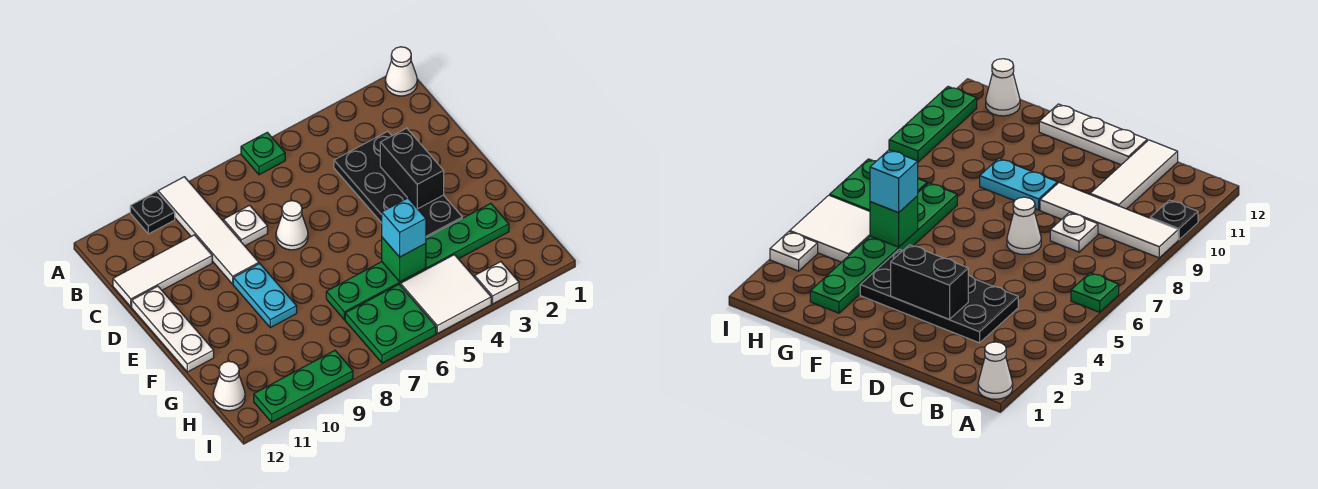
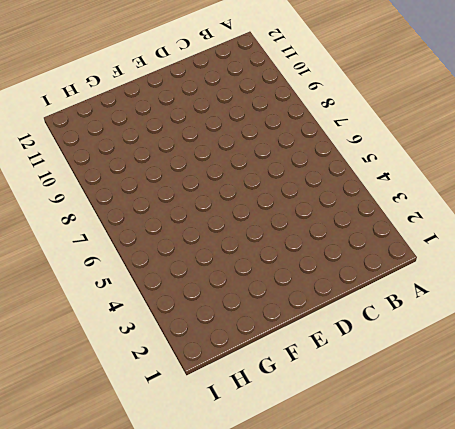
none -> white cone A1 level 1
none -> green plate A6 level 1
none -> white tile A9:D9 level 1

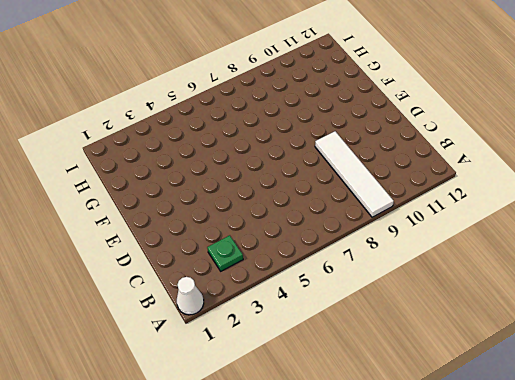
green plate B3 level 1 -> green plate A6 level 1
none -> black plate A10 level 1
none -> black plate C3:F4 level 1
none -> white plate C8 level 1

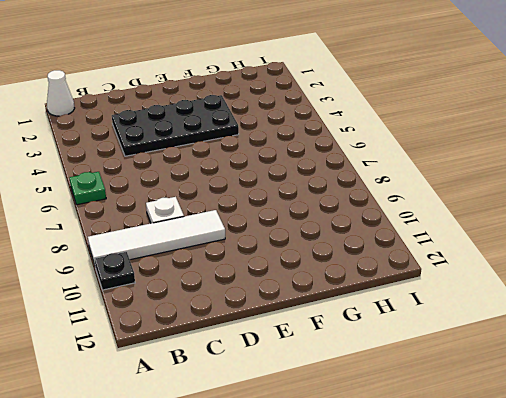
none -> white tile C10:C12 level 1
none -> white cone D7 level 1
none -> white plate D12:F12 level 1

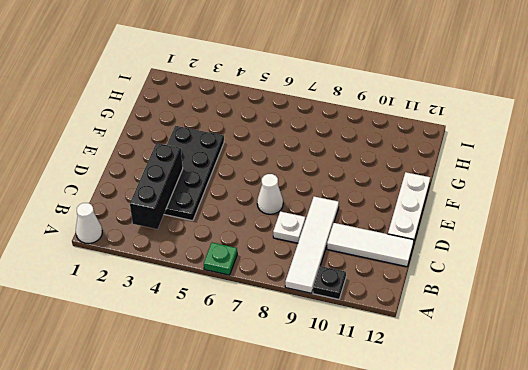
black brick B3:D3 level 2 -> black brick D3:E3 level 2
none -> cyan plate E9:F9 level 1
none -> green plate G2:G7 level 1
none -> white tile H4:I5 level 1

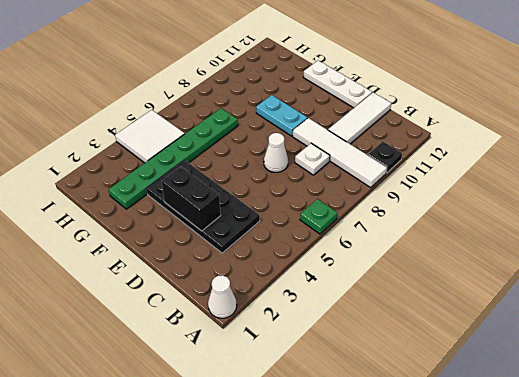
none -> green plate H6:I7 level 1
none -> white cone H12 level 1
none -> white plate I3 level 1

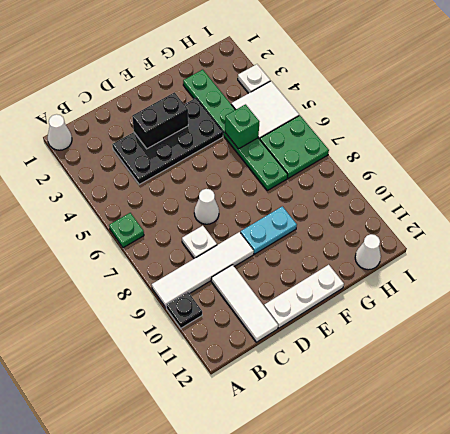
none -> green plate I9:I11 level 1
none -> cyan brick G5 level 3

